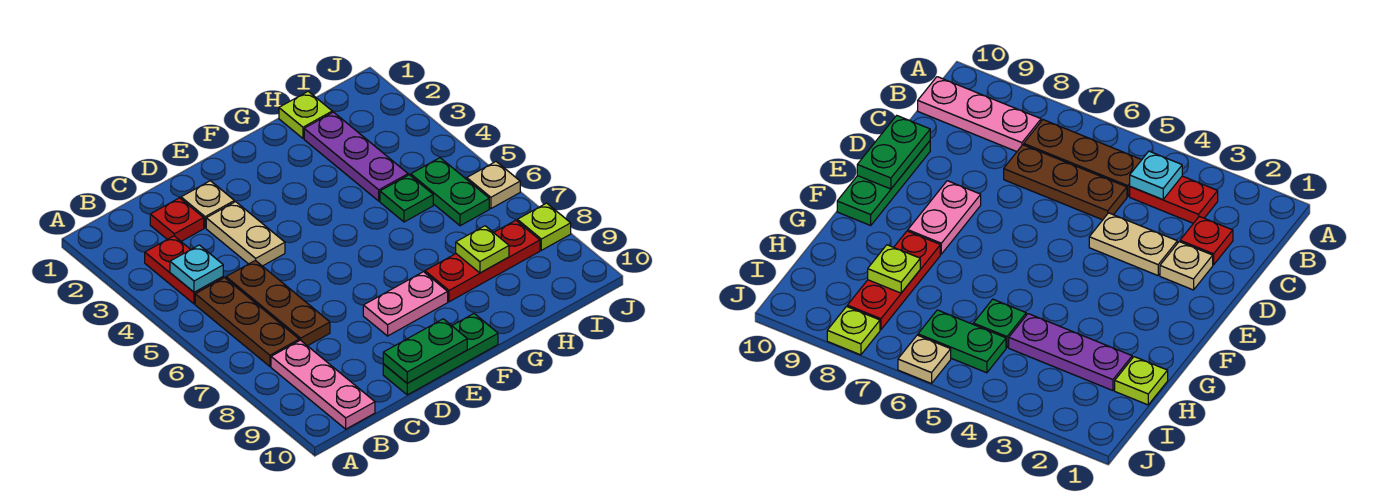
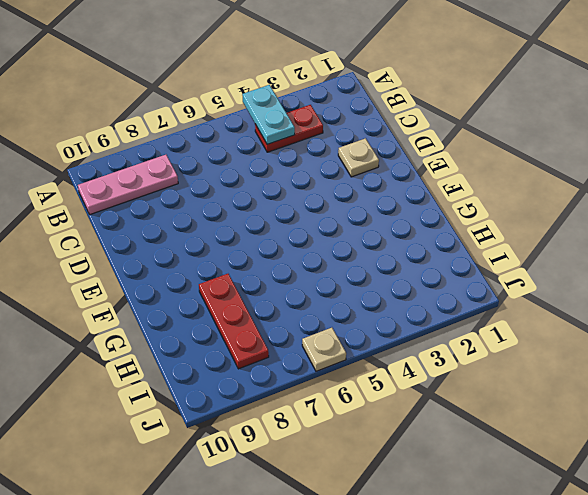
cyan plate A4:B4 level 2 -> cyan plate B4 level 2
none -> brown plate B5:B7 level 1
none -> red plate C2 level 1
none -> brown plate C5:C7 level 1

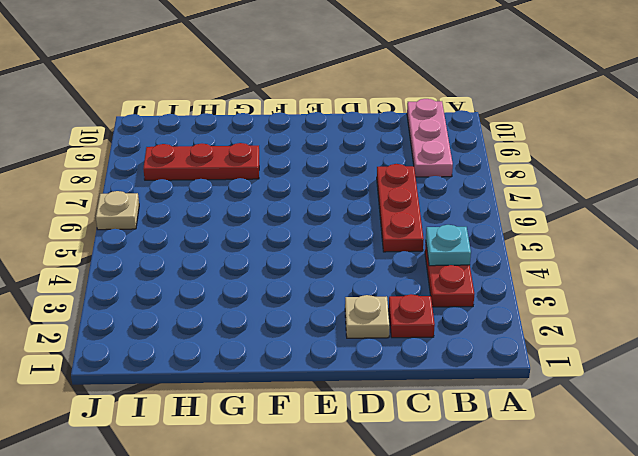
red plate C5:C7 level 1 -> brown plate C5:C7 level 1
none -> brown plate B5:B7 level 1
none -> tan plate D3:D4 level 1
none -> green plate D10:F10 level 1

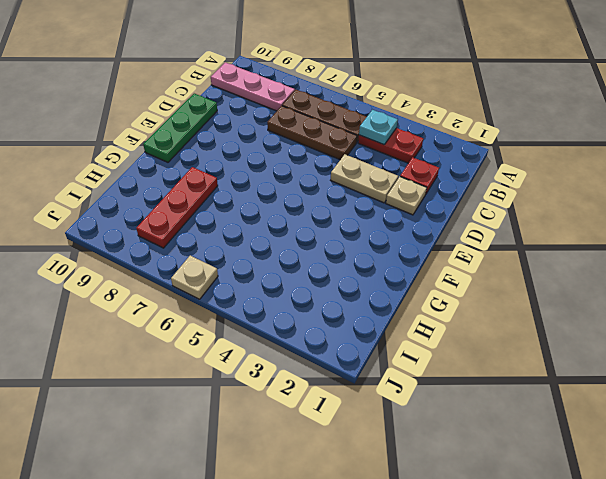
none -> pink plate E8:F8 level 1
none -> lime plate H1 level 1
none -> purple plate H2:H4 level 1

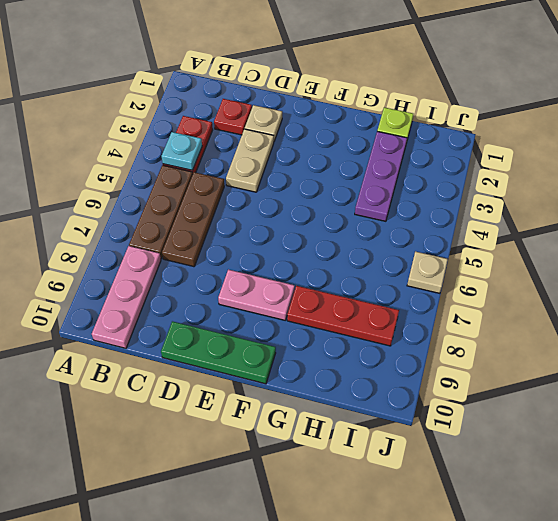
none -> green plate H5 level 1
none -> green plate I5:I6 level 1
none -> lime plate J8 level 1

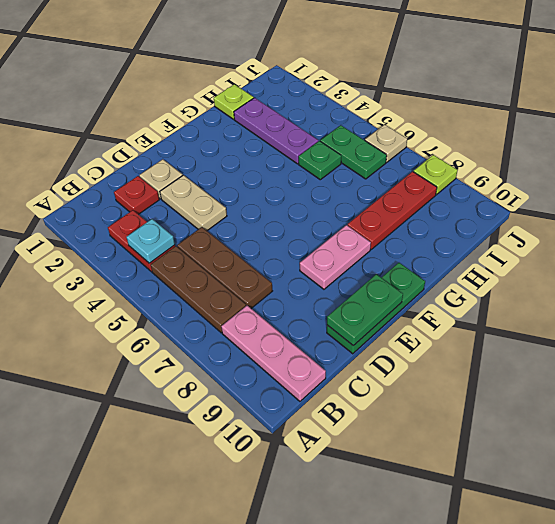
none -> lime plate H8 level 2

